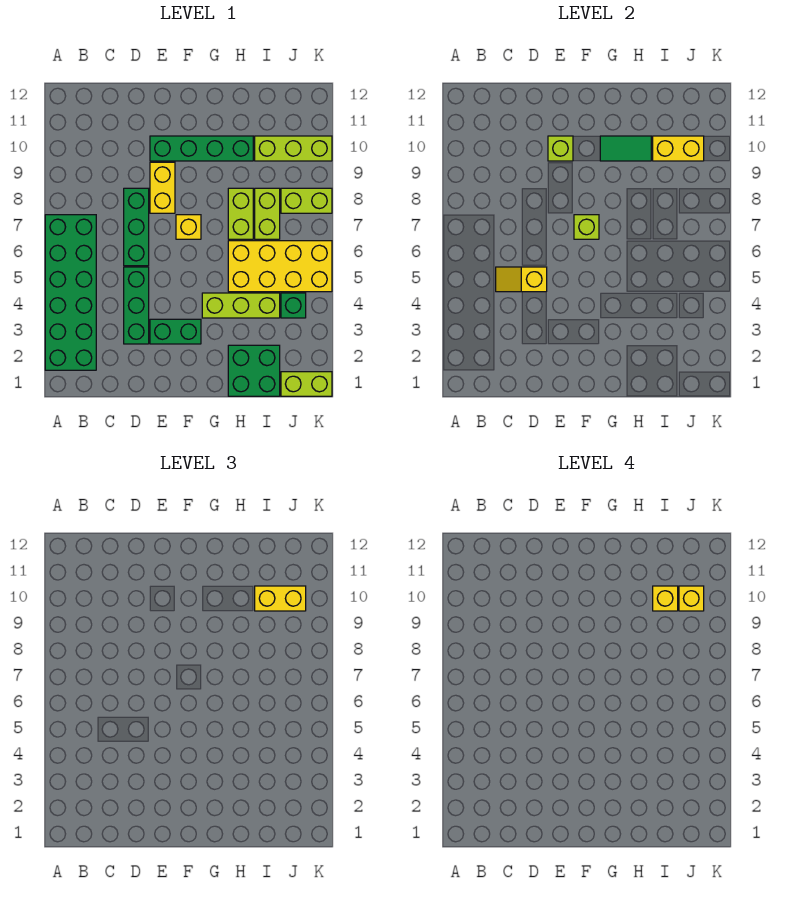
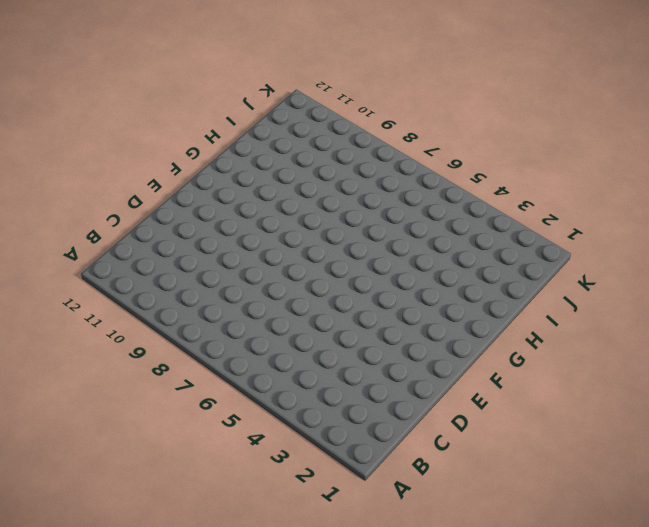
none -> green brick A2:B7 level 1
none -> green brick D3:D5 level 1
none -> green brick D6:D8 level 1

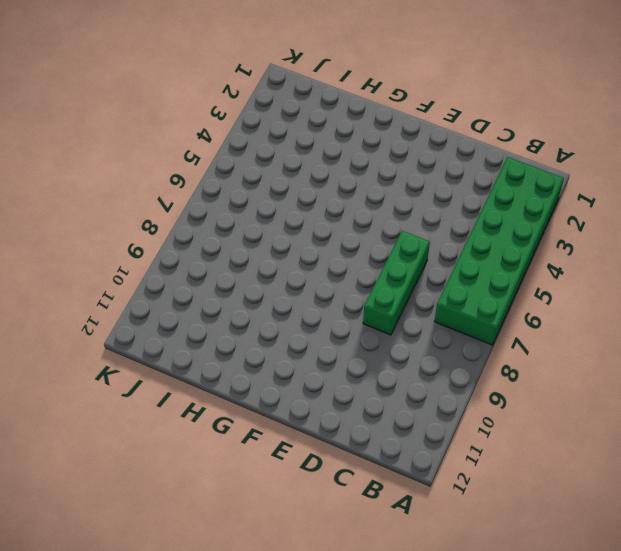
none -> green brick D3:D5 level 1
none -> green brick E3:F3 level 1
none -> yellow brick E8:E9 level 1

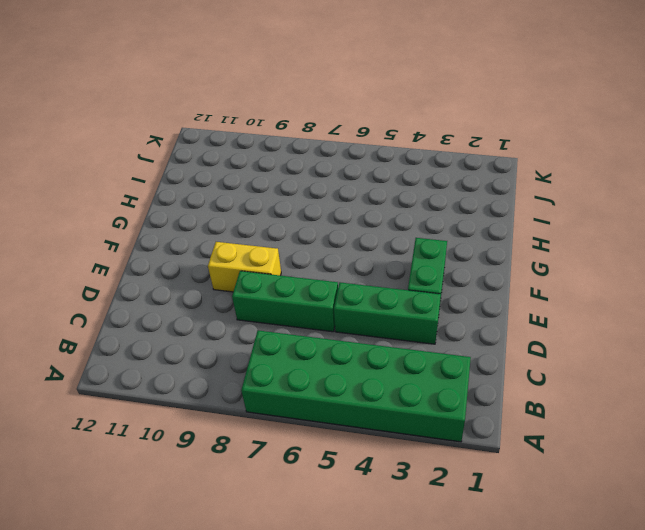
none -> green brick E10:H10 level 1
none -> yellow brick F7 level 1
none -> lime brick G4:I4 level 1

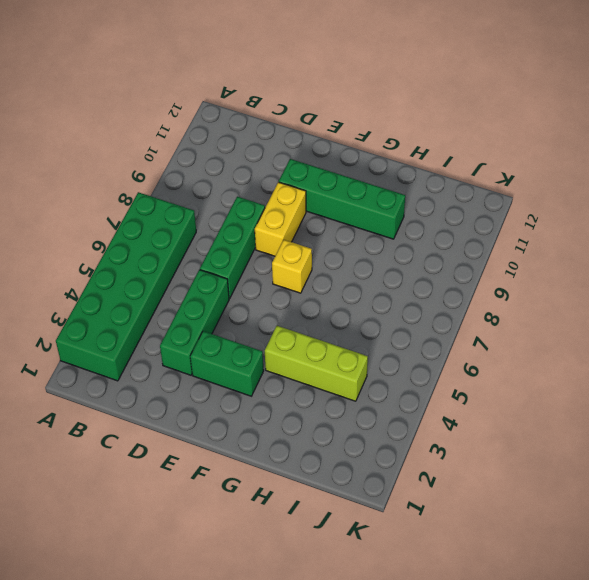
none -> green brick H1:I2 level 1
none -> yellow brick H5:K6 level 1
none -> lime brick H7:H8 level 1

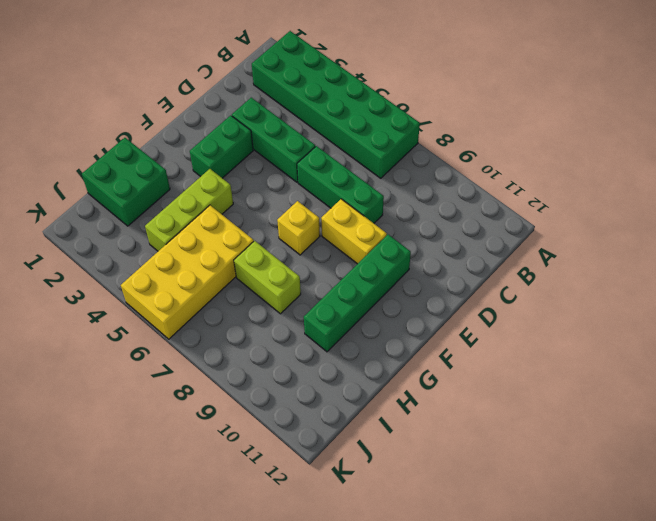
none -> lime brick I7:I8 level 1
none -> lime brick I10:K10 level 1
none -> lime brick J1:K1 level 1

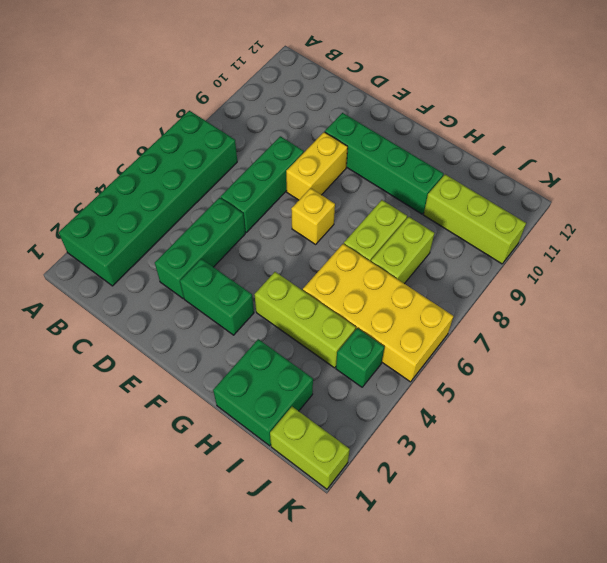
none -> lime brick J8:K8 level 1
none -> yellow slope C5:D5 level 2 top D
none -> lime brick E10 level 2

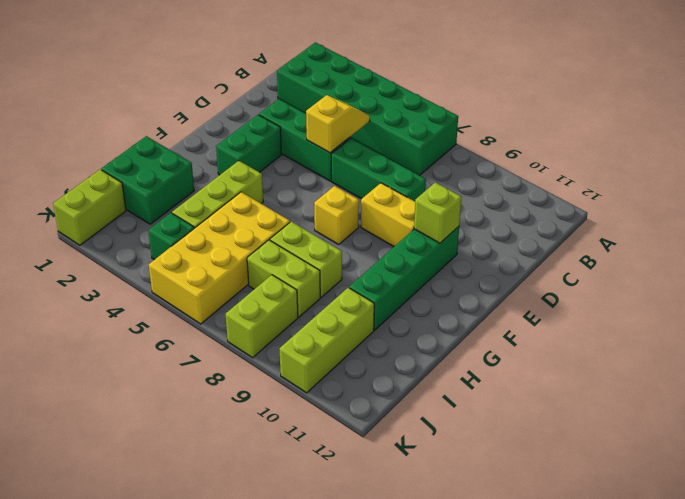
none -> lime brick F7 level 2
none -> green tile G10:H10 level 2
none -> yellow brick I10:J10 level 2

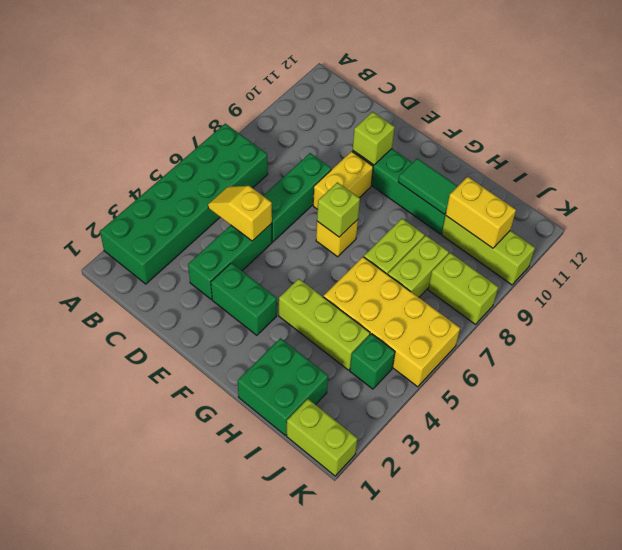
none -> yellow brick I10:J10 level 3
none -> yellow brick I10 level 4
none -> yellow brick J10 level 4

